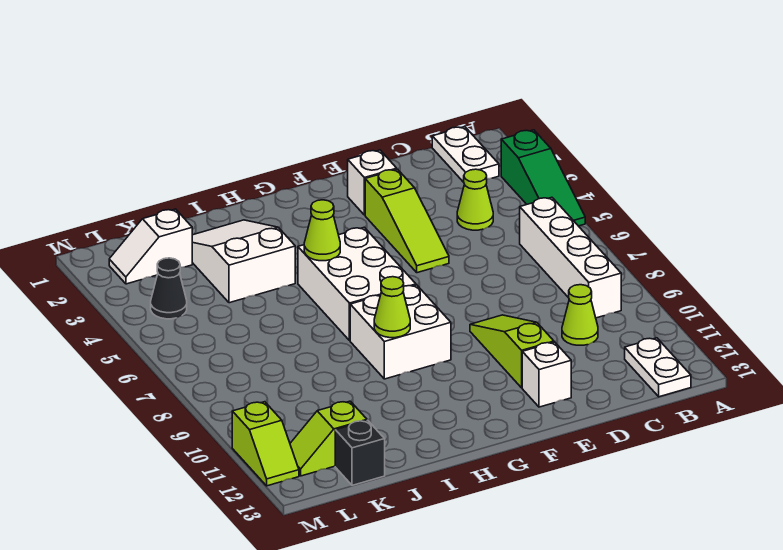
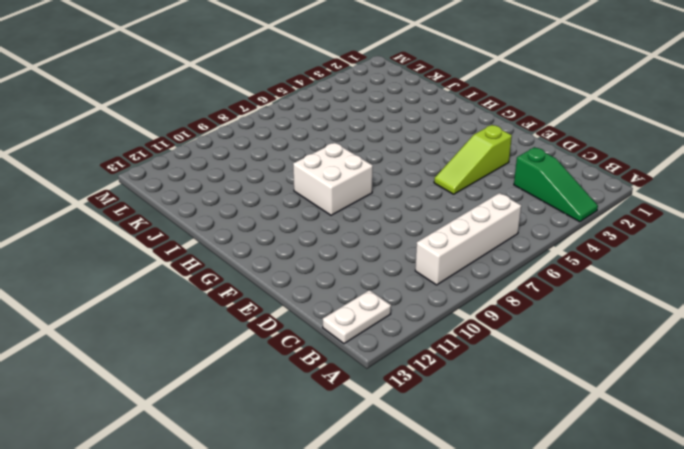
green slope A3:C3 level 1 top C -> green slope A3:A5 level 1 top 3
none -> white plate B1:B2 level 1
none -> lime cone C4 level 1
none -> lime cone C10 level 1

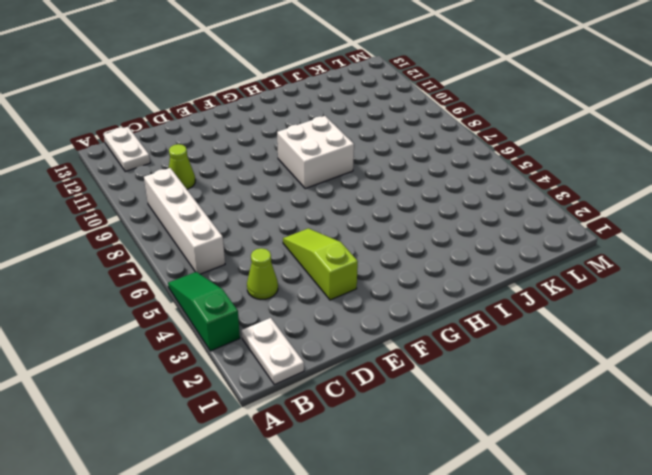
none -> white brick E2 level 1
none -> lime slope E9:E11 level 1 top 11
none -> white brick E12 level 1

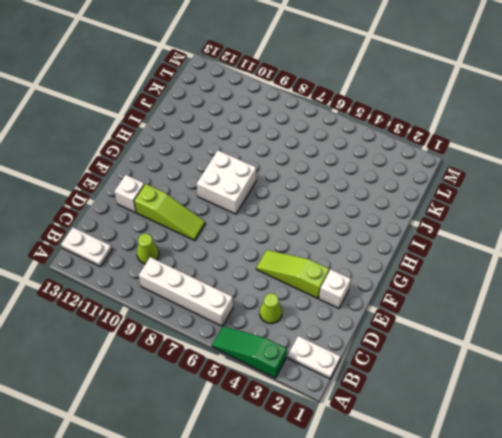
none -> white brick G5:H7 level 1
none -> white slope I2:J4 level 1 top 4
none -> white slope K2:L2 level 1 top K

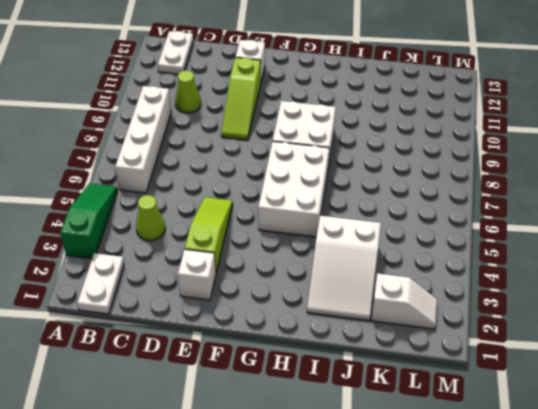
none -> lime slope K12:L12 level 1 top K
none -> black brick K13 level 1
none -> black cone L4 level 1

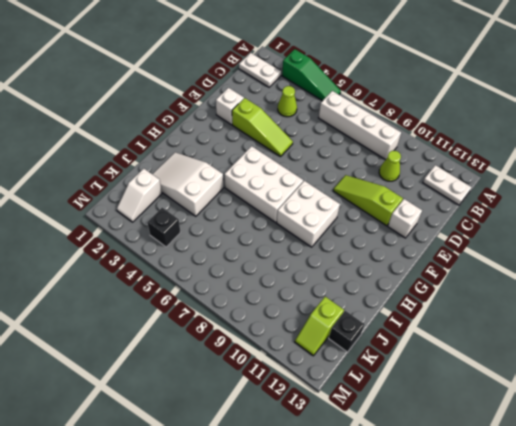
black brick L4 level 1 -> black cone L4 level 1
none -> lime slope M11:M12 level 1 top 11
none -> lime cone H5 level 2
none -> lime cone H9 level 2

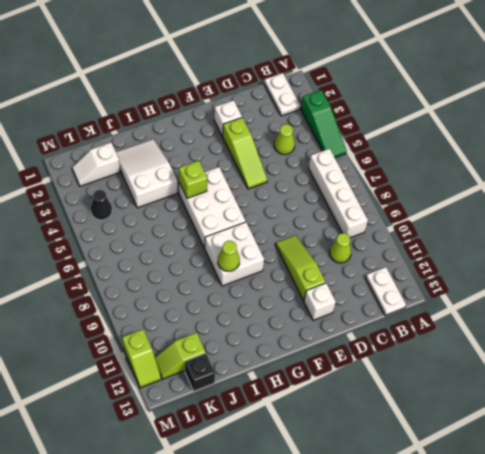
lime brick H5 level 2 -> lime cone H5 level 2

